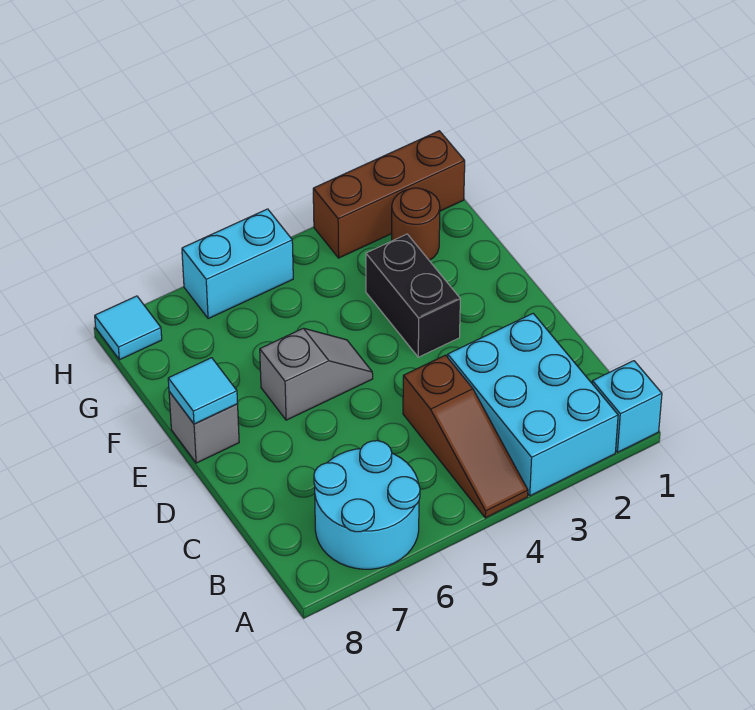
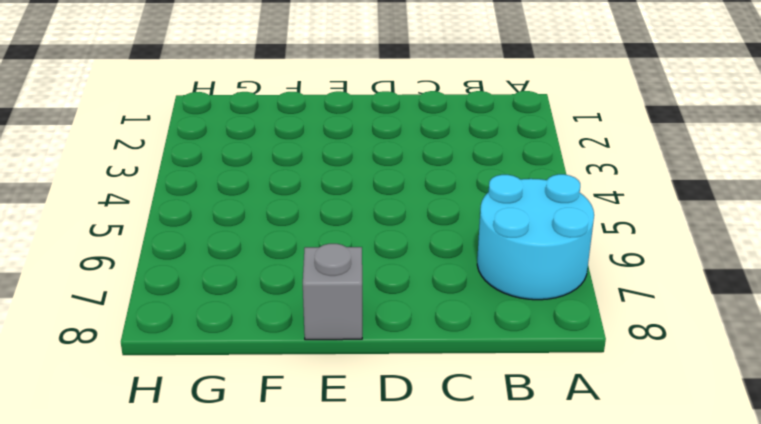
none -> cyan brick A1 level 1
none -> cyan brick A2:C3 level 1
none -> brown slope A4:C4 level 1 top C

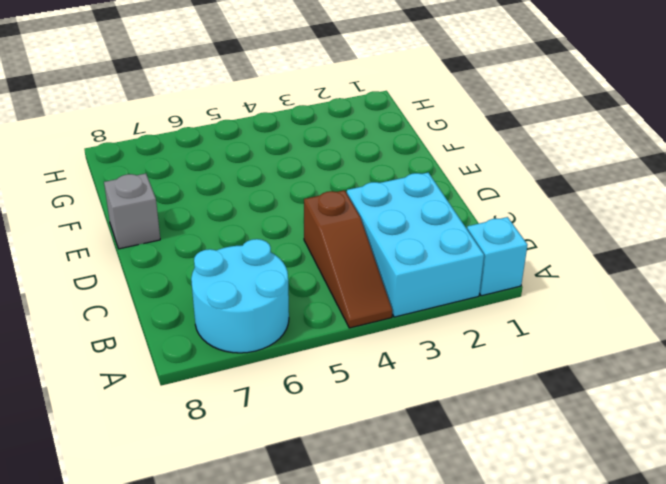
none -> black brick E3:F3 level 1
none -> grey slope E5:E6 level 1 top 6
none -> brown round brick G2 level 1

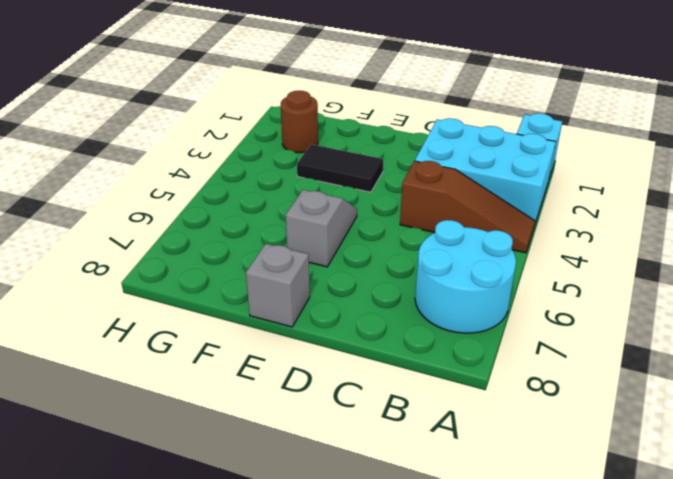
black tile E3:F3 level 1 -> black brick E3:F3 level 1
none -> brown brick H1:H3 level 1
none -> cyan brick H5:H6 level 1
none -> cyan tile H8 level 1

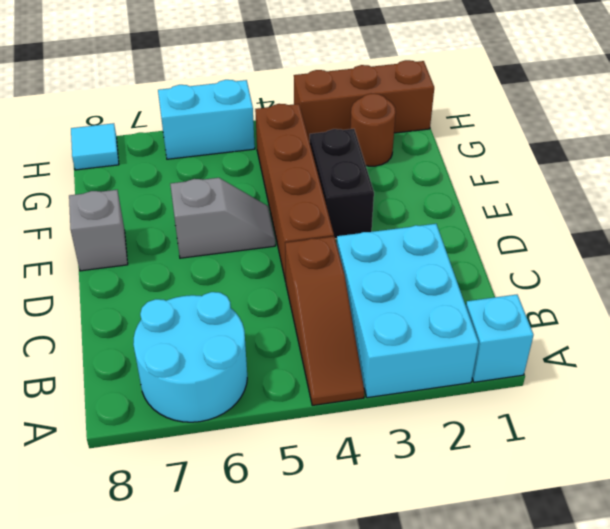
brown brick D4:G4 level 1 -> none
none -> cyan tile E8 level 2

